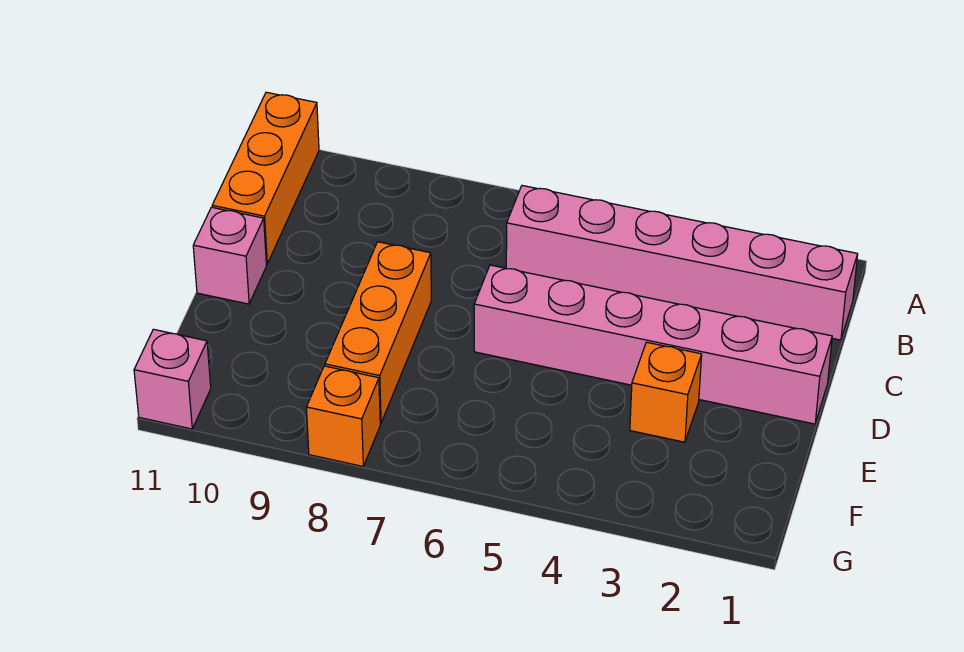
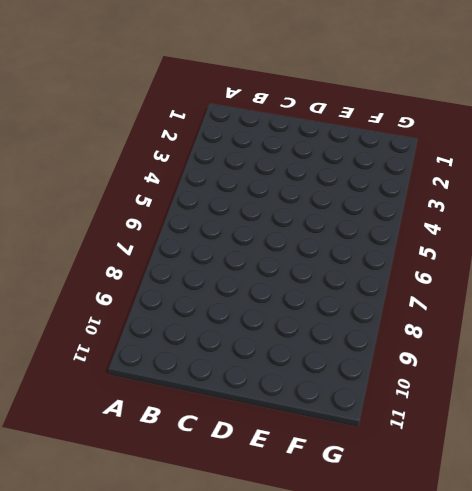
none -> orange brick A11:C11 level 1
none -> pink brick B1:B6 level 1

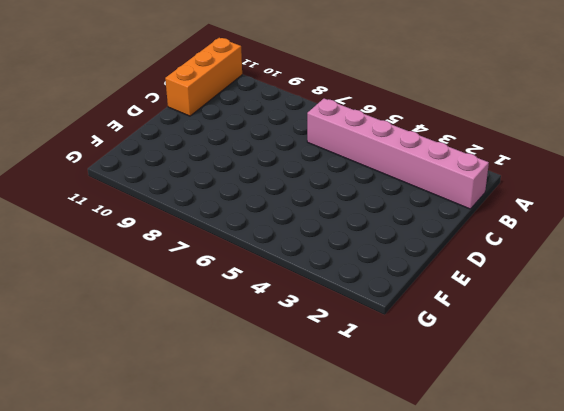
none -> pink brick D1:D6 level 1
none -> orange brick D8:F8 level 1

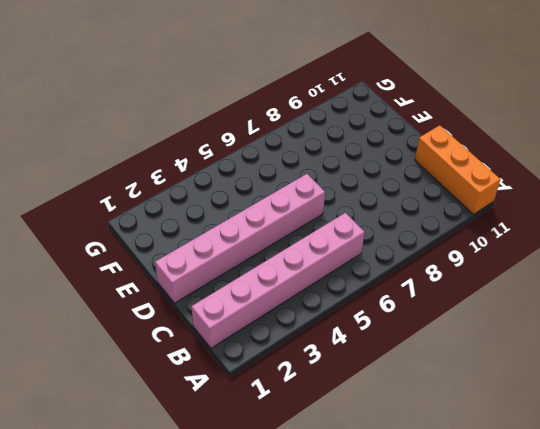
none -> orange brick D8:F8 level 1
none -> pink brick D11 level 1

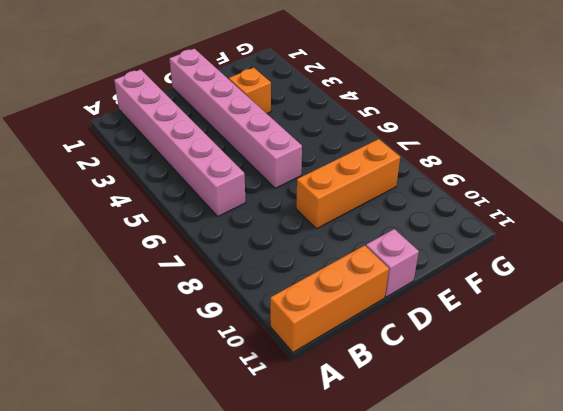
none -> orange brick G8 level 1
none -> pink brick G11 level 1

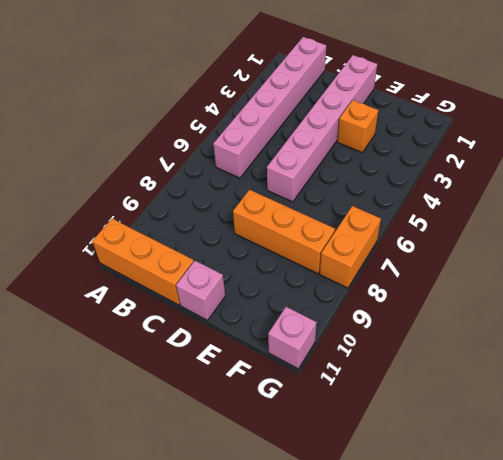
orange brick G7:G8 level 1 -> orange brick G8 level 1

